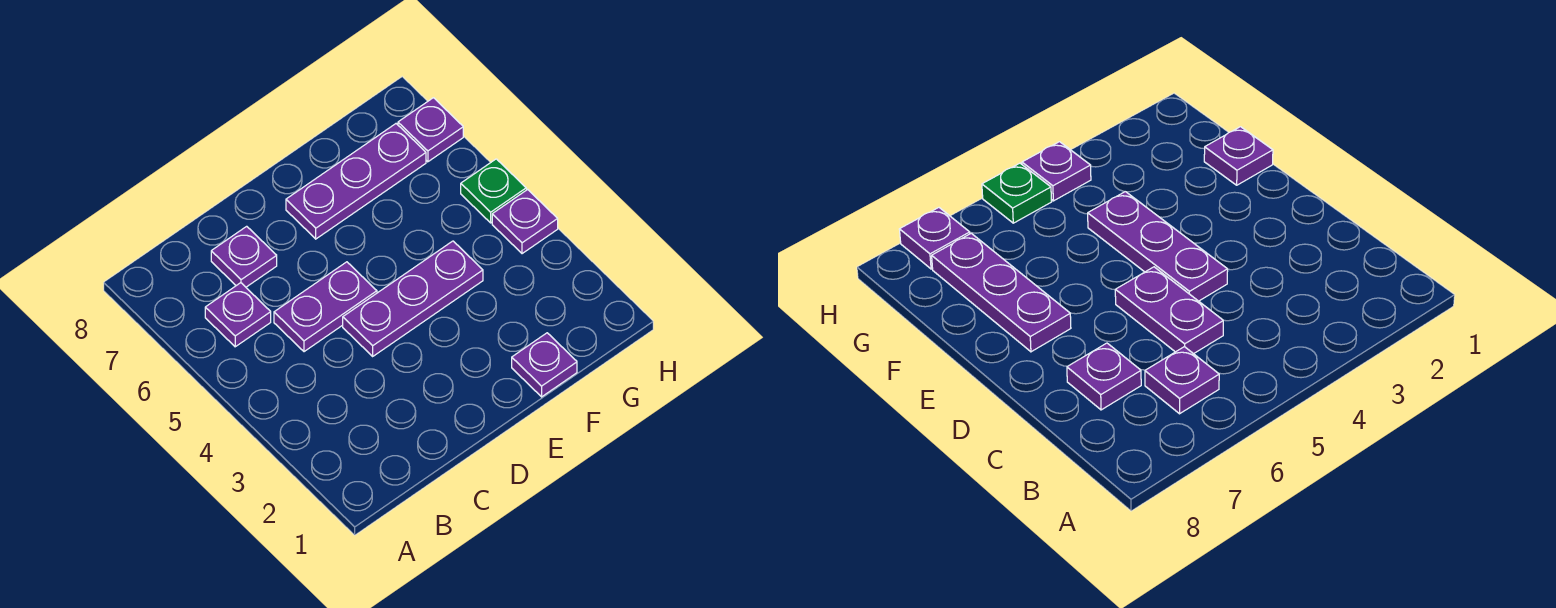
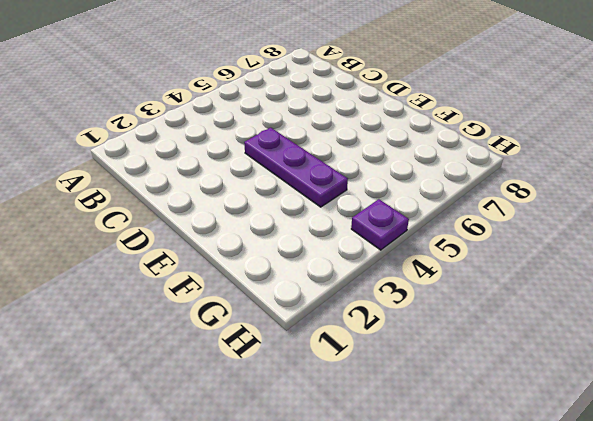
none -> purple plate B6 level 1
none -> purple plate C5:D5 level 1

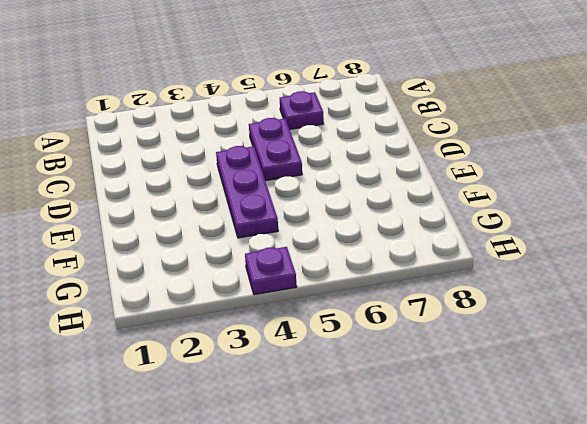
none -> purple plate C7 level 1
none -> purple plate E7:G7 level 1

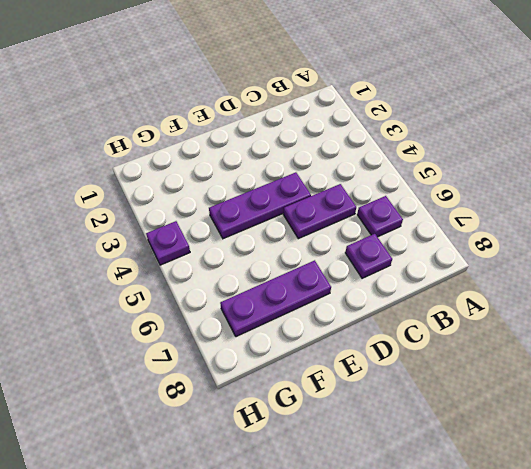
none -> purple plate F1 level 1
none -> green plate H5 level 1

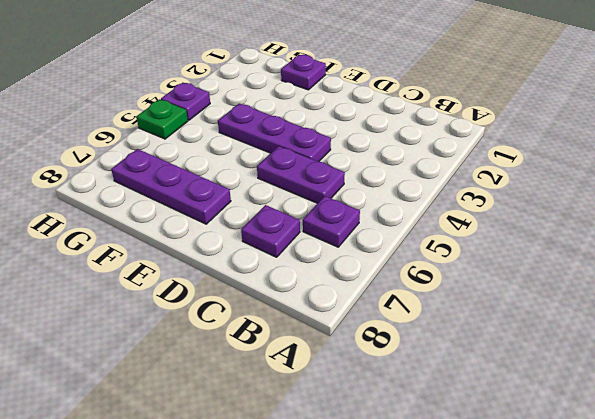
none -> purple plate H7 level 1

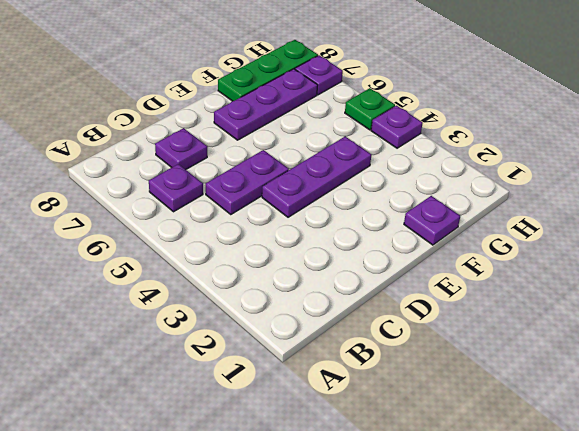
green plate F8:H8 level 1 -> none

